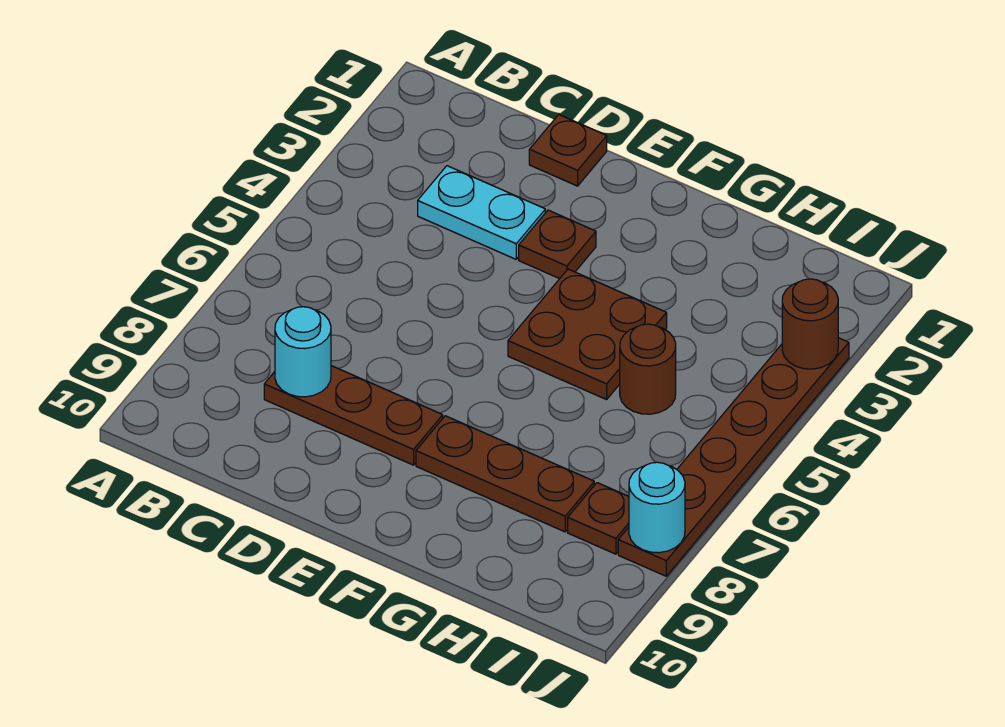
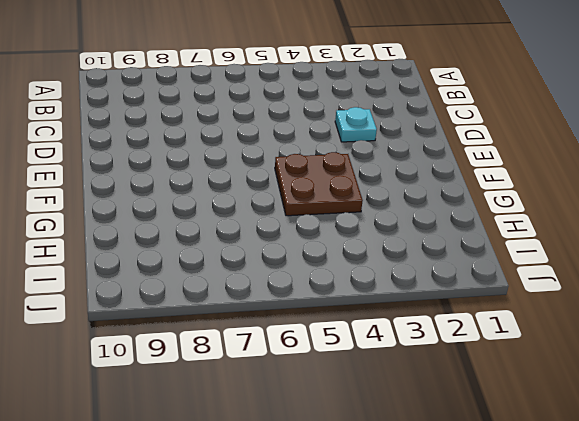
cyan plate D3 level 1 -> cyan plate C3:D3 level 1
none -> brown plate C8:E8 level 1
none -> brown plate D1 level 1
none -> brown plate E3 level 1

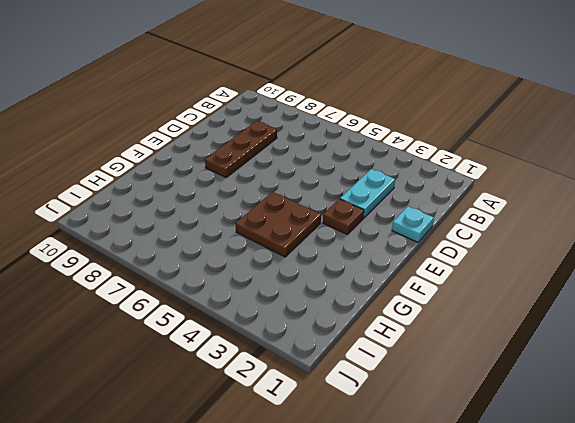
cyan plate D1 level 1 -> brown plate D1 level 1
none -> brown plate F8:H8 level 1
none -> brown round brick H5 level 1
none -> brown plate I8 level 1

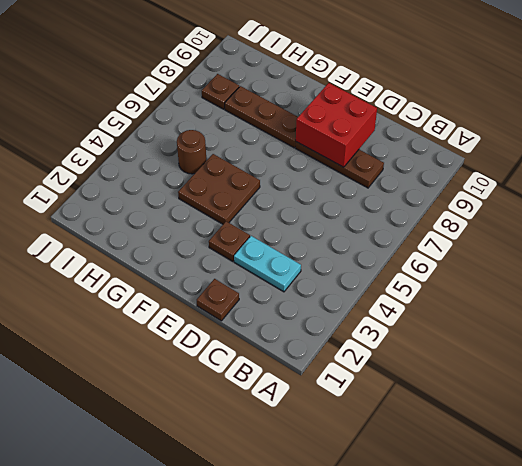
red brick D8:E9 level 2 -> none
none -> brown plate J3:J8 level 1
none -> cyan round brick C8 level 2
none -> brown round brick J3 level 2

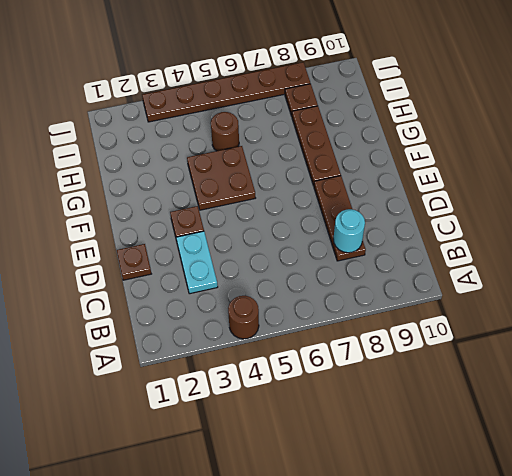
brown round brick A4 level 1 -> brown round brick J3 level 2
none -> cyan round brick J8 level 2

